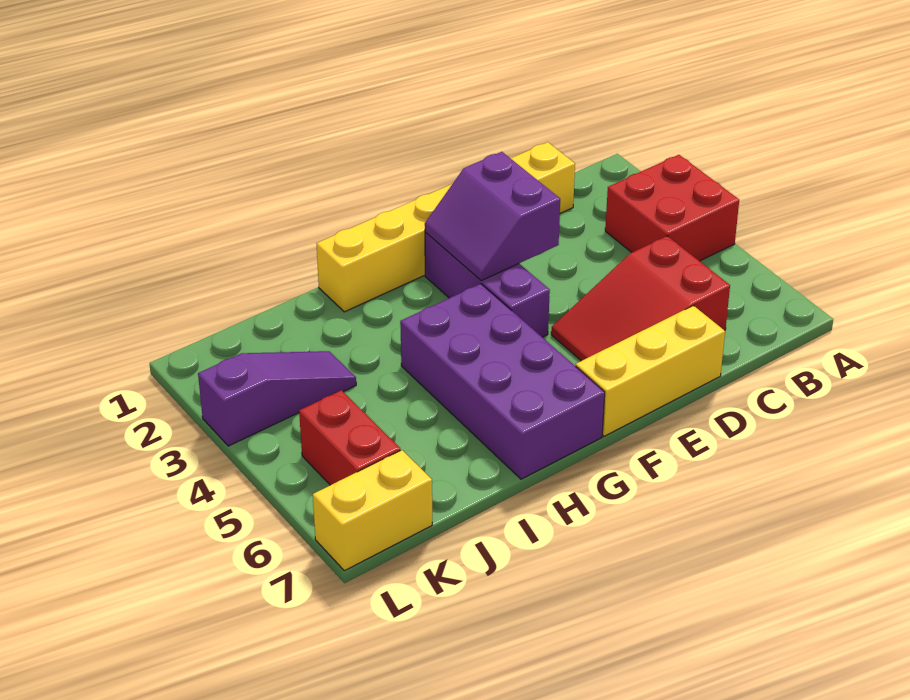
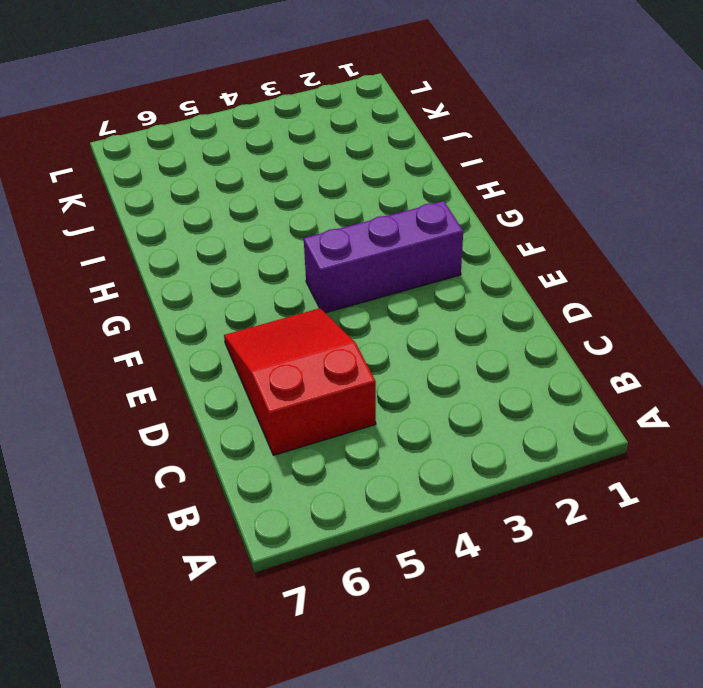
none -> red brick A3:B4 level 1
none -> yellow brick C1:H1 level 1

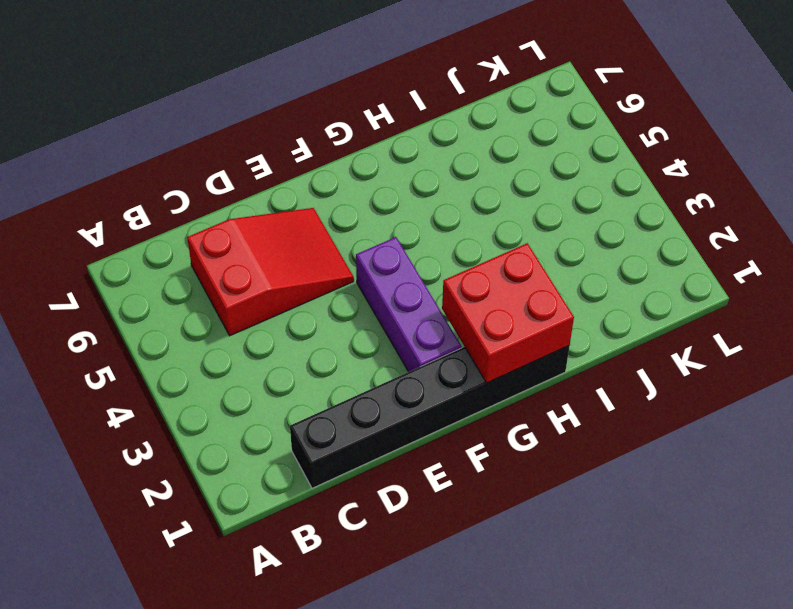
black brick C1:H1 level 1 -> yellow brick C1:H1 level 1
red brick G1:H2 level 2 -> red brick A3:B4 level 1
none -> yellow brick D7:F7 level 1
none -> purple brick G4:H7 level 1

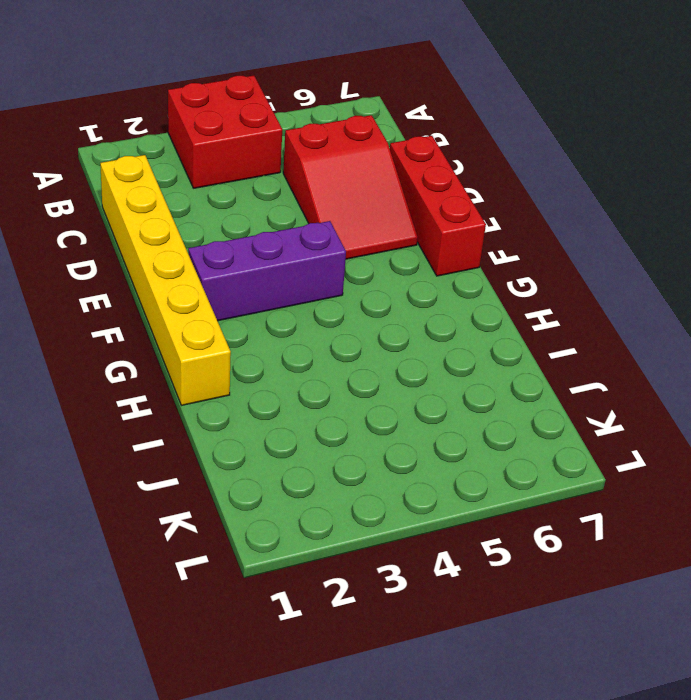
red brick D7:F7 level 1 -> yellow brick D7:F7 level 1
none -> purple brick G4:H7 level 1
none -> purple slope J3:L3 level 1 top L

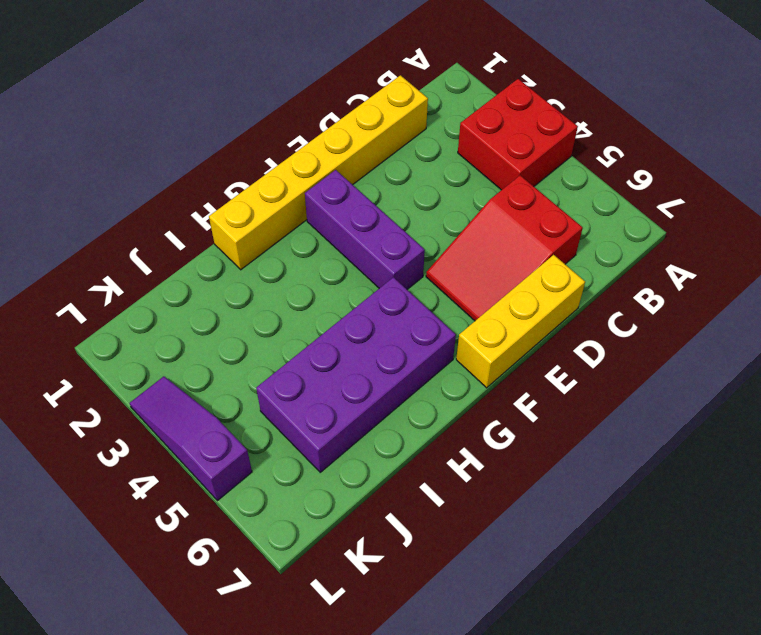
purple brick G5:J6 level 1 -> purple brick G4:H7 level 1
purple slope L3:L5 level 1 top 5 -> purple slope J3:L3 level 1 top L
none -> red brick K5:K6 level 1
none -> yellow brick K7:L7 level 1

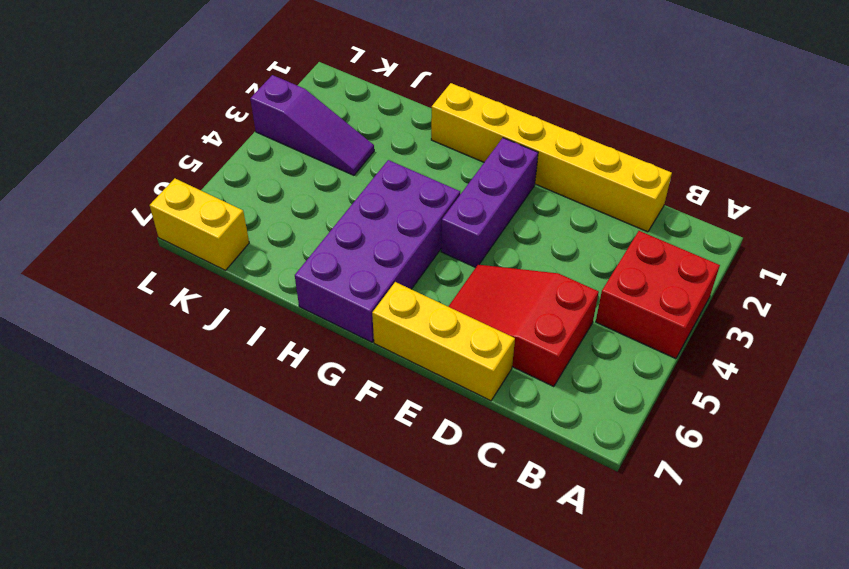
none -> red brick K5:K6 level 1
none -> purple slope E2:F3 level 2 top E

